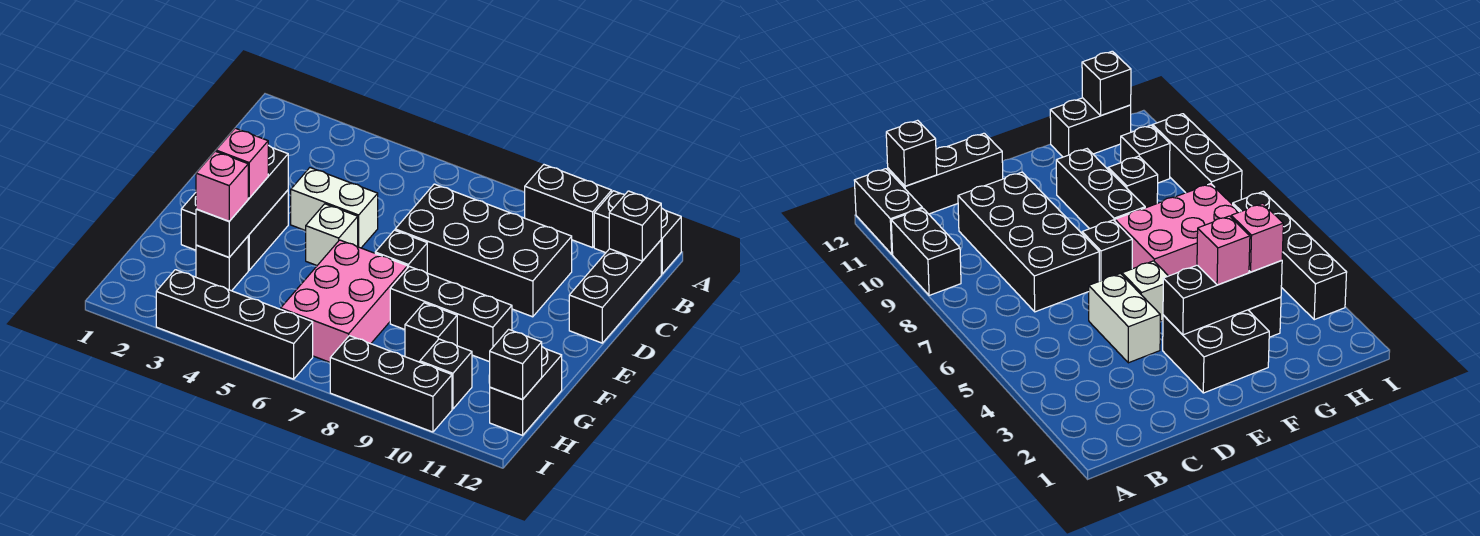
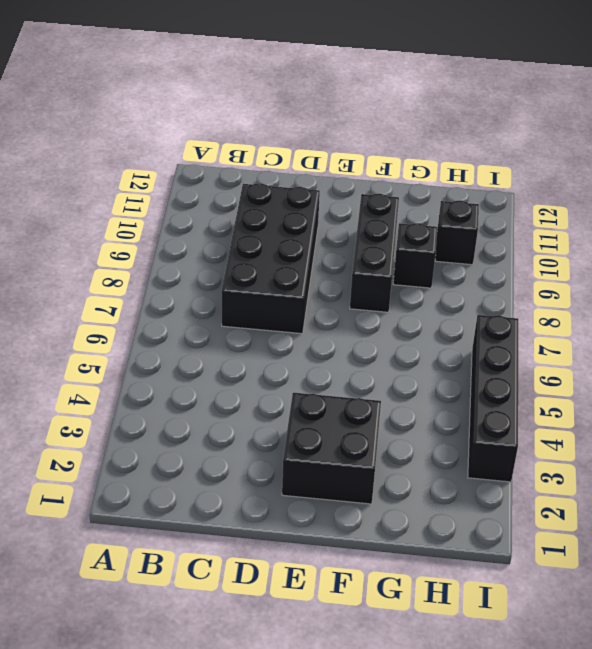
none -> black brick A9:A10 level 1
none -> black brick A11:A12 level 1
none -> black brick B12:D12 level 1

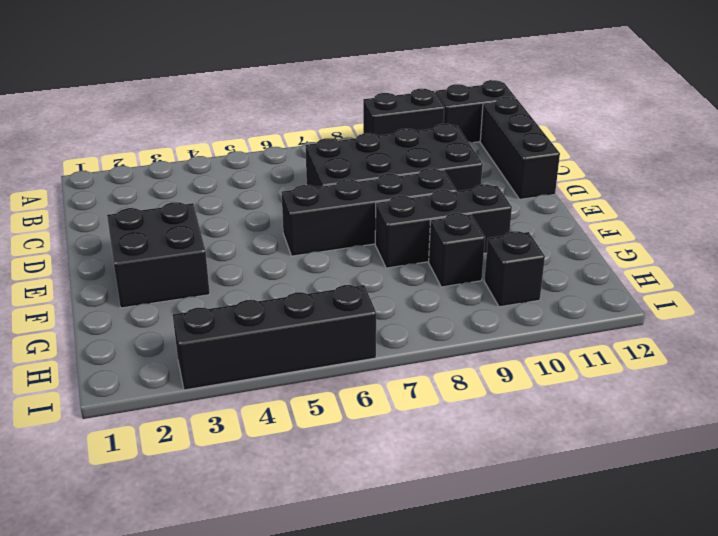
black brick E6:E9 level 1 -> black brick E7 level 1
none -> white brick D4:D5 level 1
none -> white brick E5 level 1
none -> pink brick F6:H7 level 1

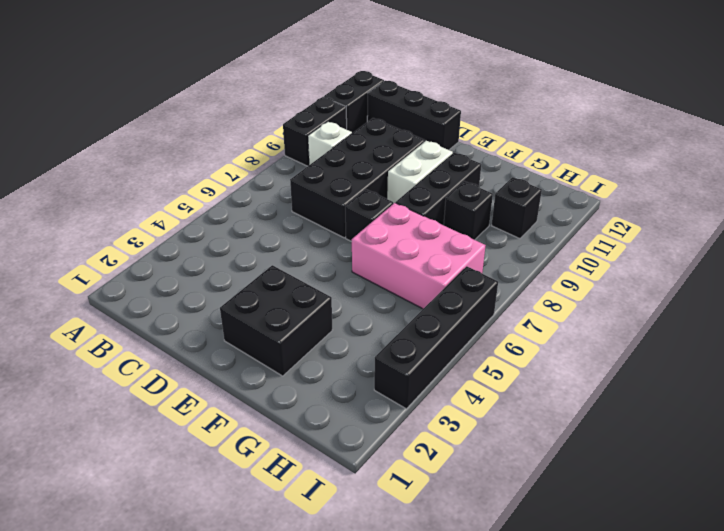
white brick B9 level 1 -> white brick E5 level 1
white brick E9:E10 level 1 -> white brick D4:D5 level 1
none -> black brick G3 level 1
none -> black brick G12:H12 level 1
none -> black brick I8:I10 level 1

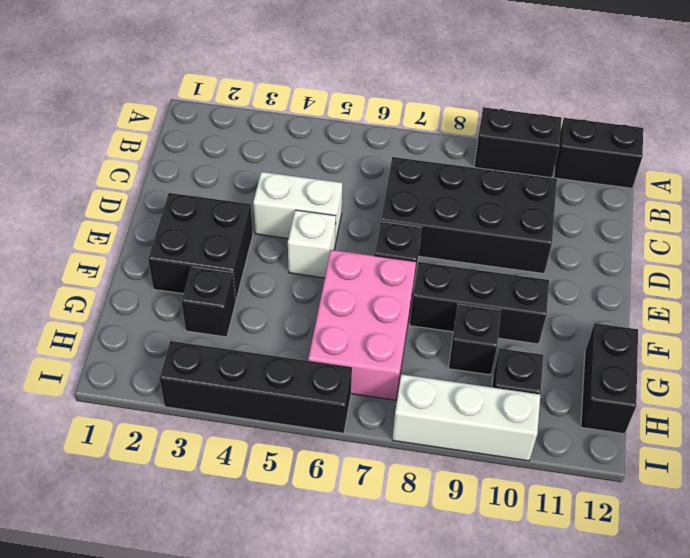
white brick I8:I10 level 1 -> black brick I8:I10 level 1
none -> black brick B12:D12 level 1
none -> black brick B12 level 2
none -> black brick E3:G3 level 2

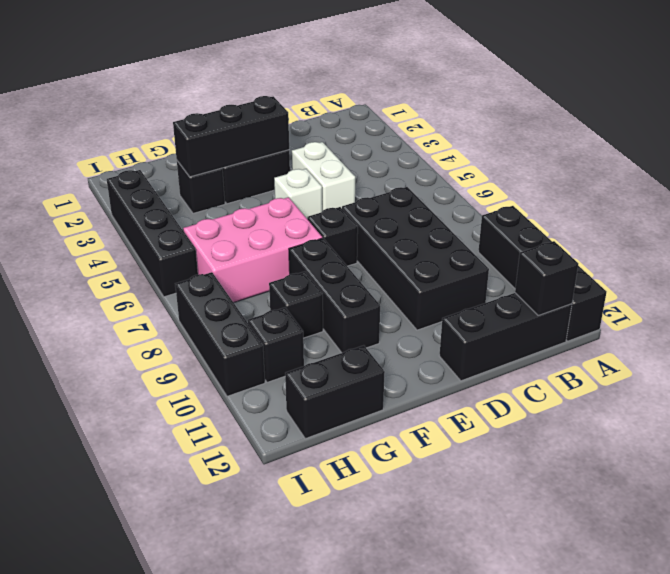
none -> black brick H12 level 2
none -> pink brick F3 level 3
none -> pink brick G3 level 3

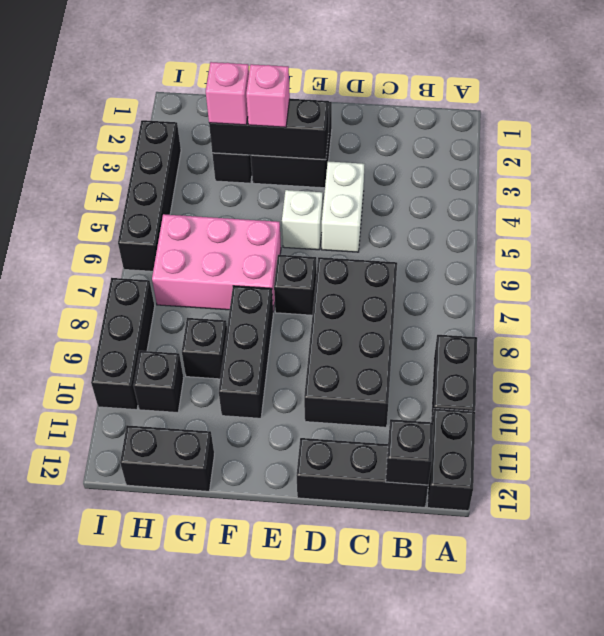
none -> black brick H12 level 2

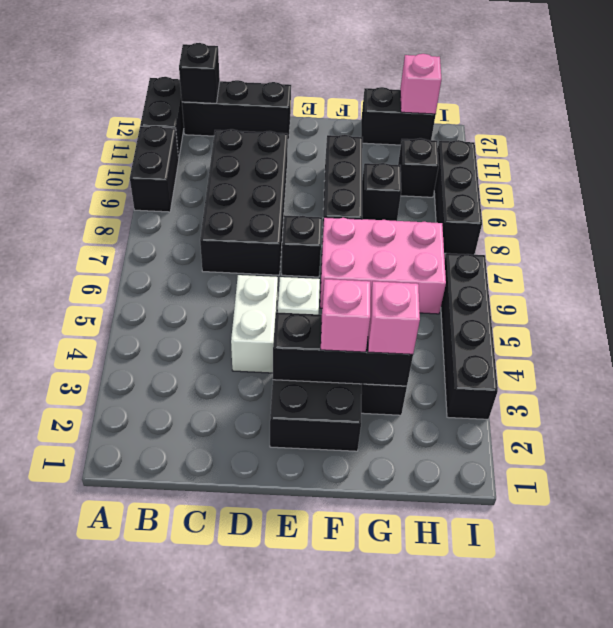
pink brick H12 level 2 -> black brick H12 level 2

